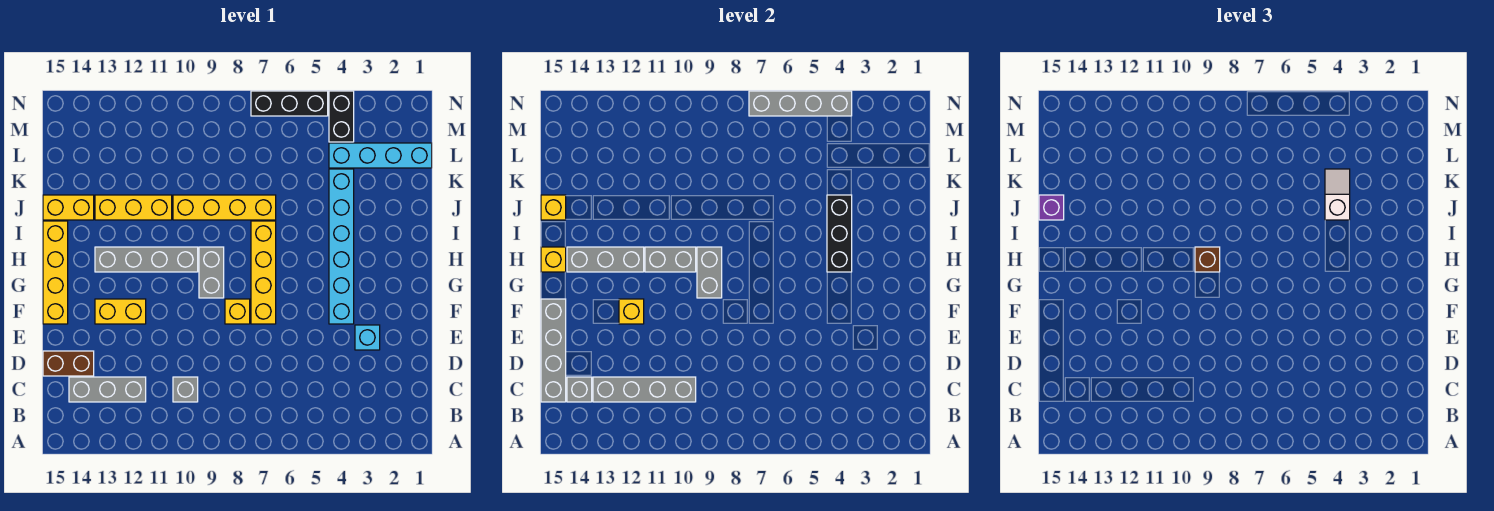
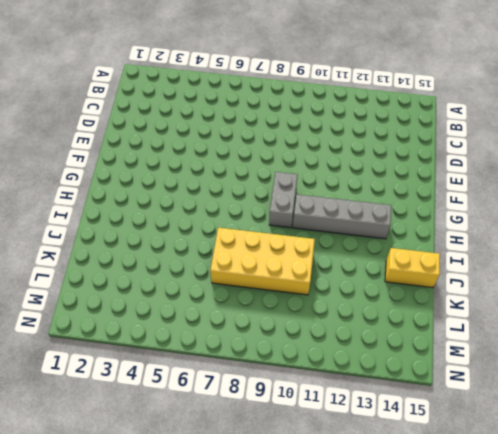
yellow brick J7:K10 level 1 -> yellow brick J7:J10 level 1
none -> grey brick C10 level 1
none -> grey brick C12:C14 level 1
none -> brown brick D14:D15 level 1
none -> cyan brick E3 level 1

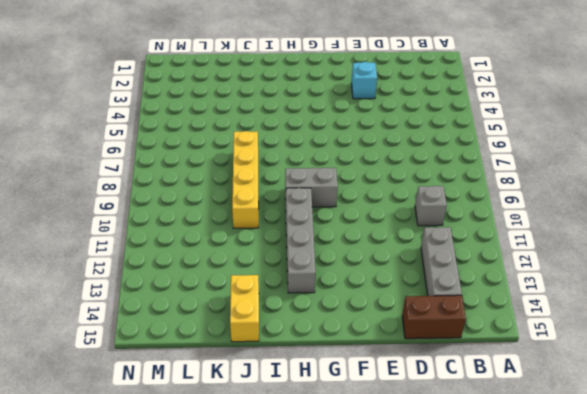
brown brick C15:D15 level 1 -> brown brick D14:D15 level 1
none -> cyan brick F4:K4 level 1
none -> yellow brick F7:I7 level 1
none -> yellow brick F8 level 1
none -> yellow brick F12:F13 level 1

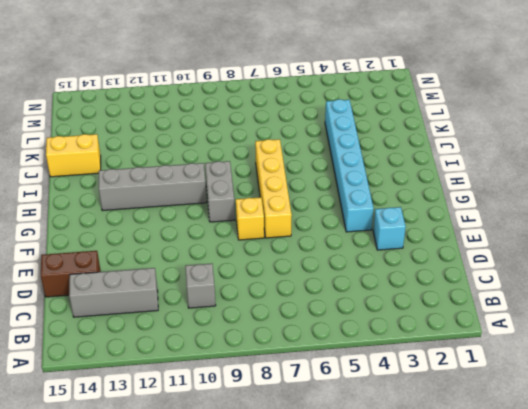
none -> yellow brick F12:F13 level 1
none -> yellow brick F15:I15 level 1
none -> yellow brick J7:J10 level 1
none -> yellow brick J11:J13 level 1

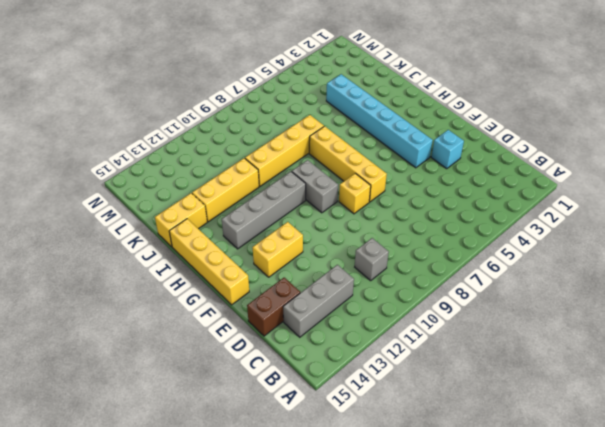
none -> cyan brick L1:L4 level 1
none -> black brick M4:N4 level 1
none -> black brick N5:N7 level 1
none -> grey brick C10:C13 level 2

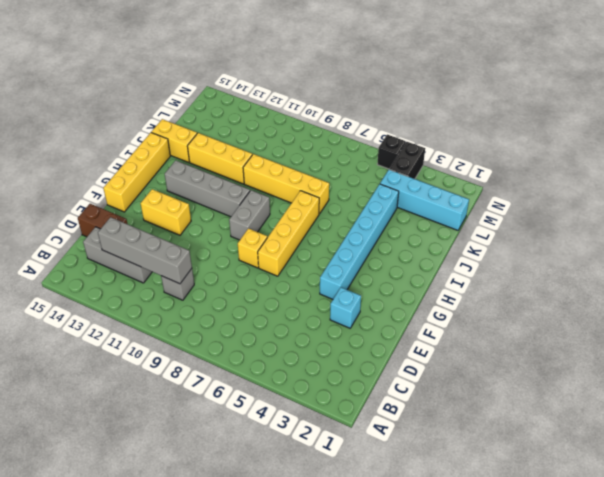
black brick N5 level 1 -> black brick N5:N7 level 1
none -> grey brick C14 level 2
none -> grey brick C15:F15 level 2
none -> yellow brick F12 level 2
none -> grey brick G9:H9 level 2

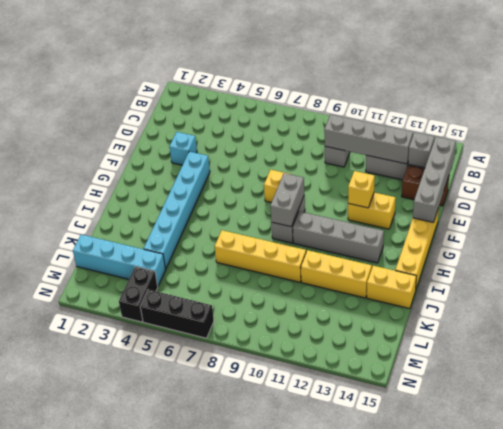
none -> yellow brick F7:I7 level 1
none -> black brick H4:J4 level 2
none -> grey brick H10:H11 level 2
none -> grey brick H12:H14 level 2

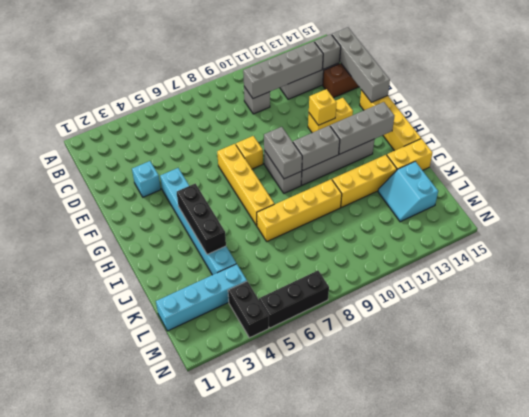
cyan slope K13:L14 level 1 top 14 -> none
none -> yellow brick H15 level 2
none -> yellow brick J15 level 2
none -> grey brick N4:N7 level 2
none -> brown brick H9 level 3

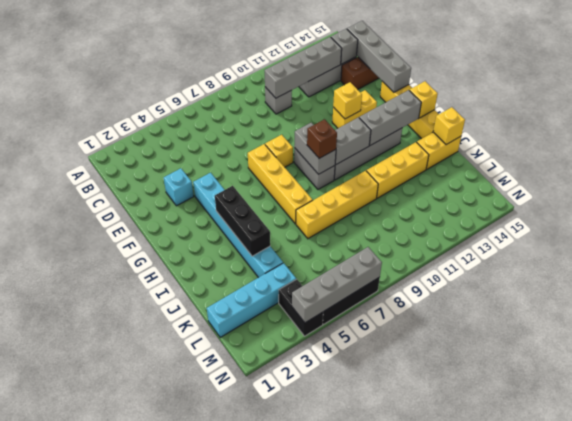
none -> white slope J4:K4 level 3 top J
none -> purple brick J15 level 3

